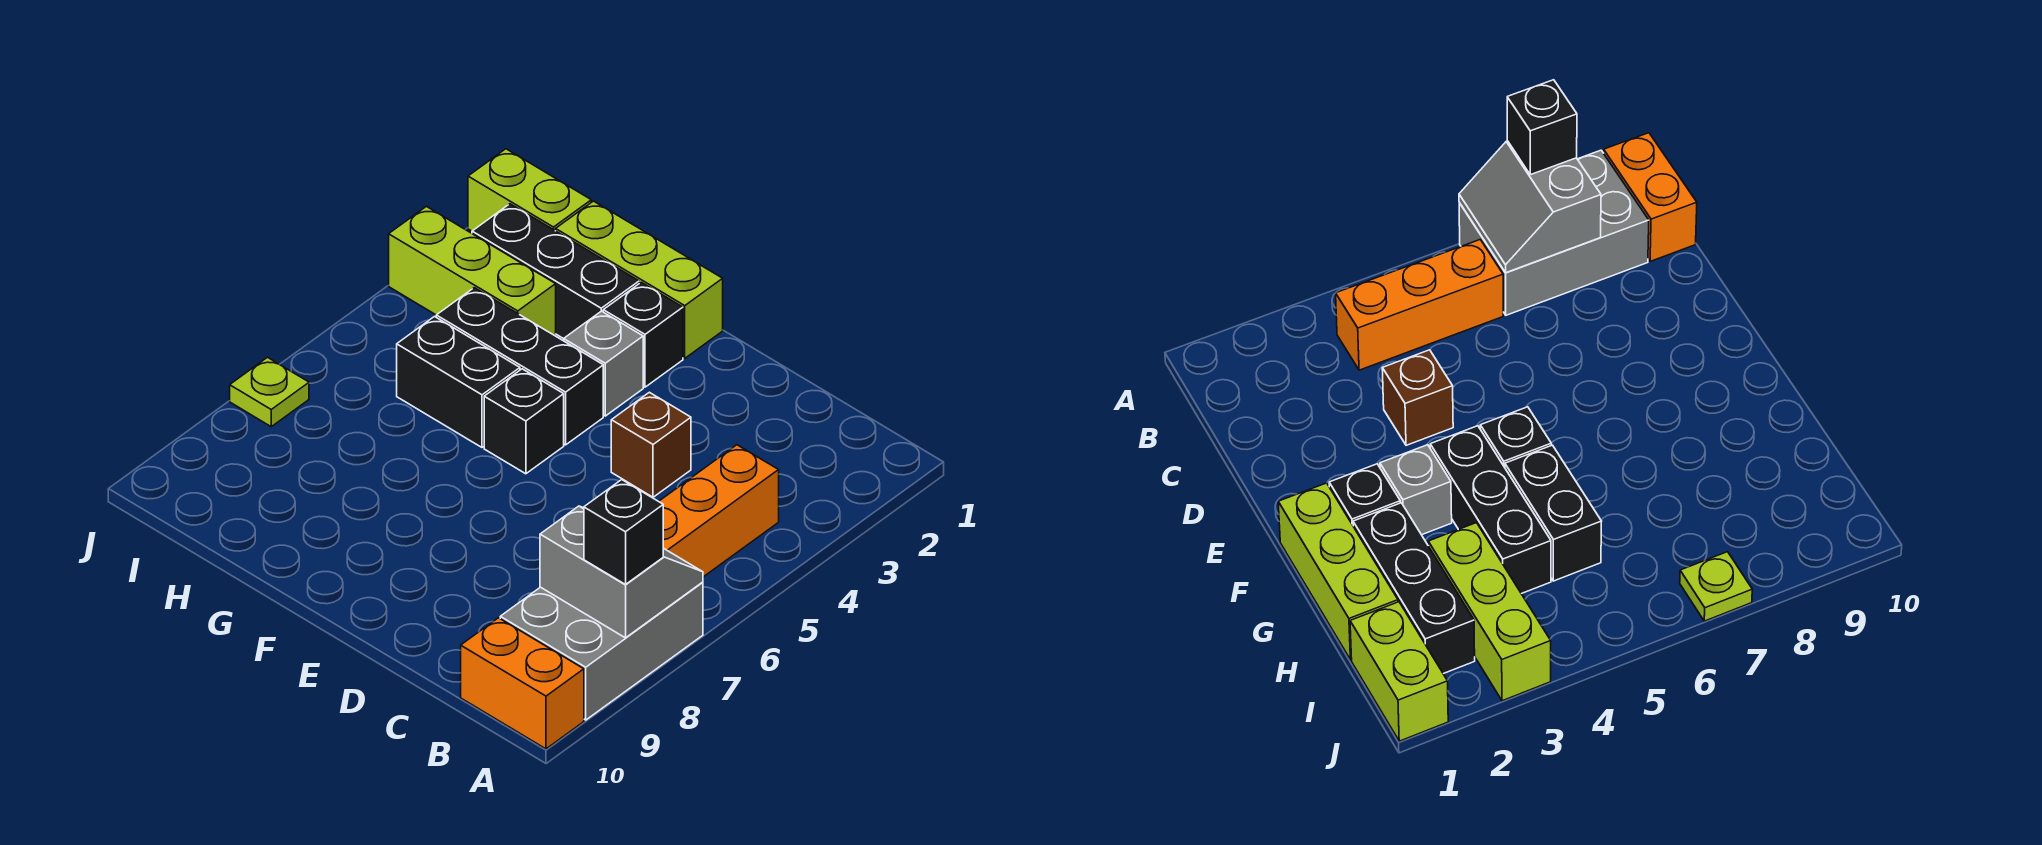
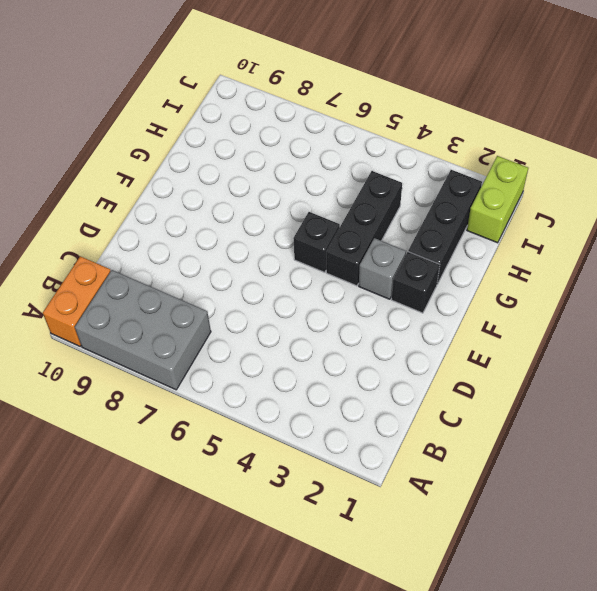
none -> orange brick B4:B6 level 1
none -> brown brick D4 level 1
none -> lime brick F1:H1 level 1

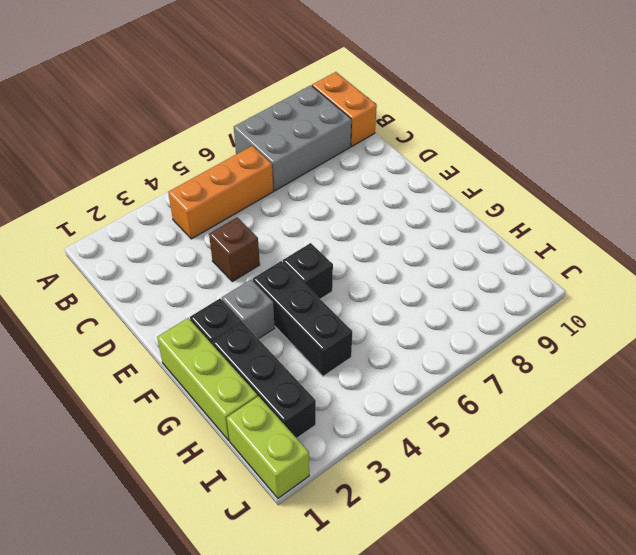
none -> black brick G5:H5 level 1
none -> lime brick H3:J3 level 1
none -> lime plate J7 level 1

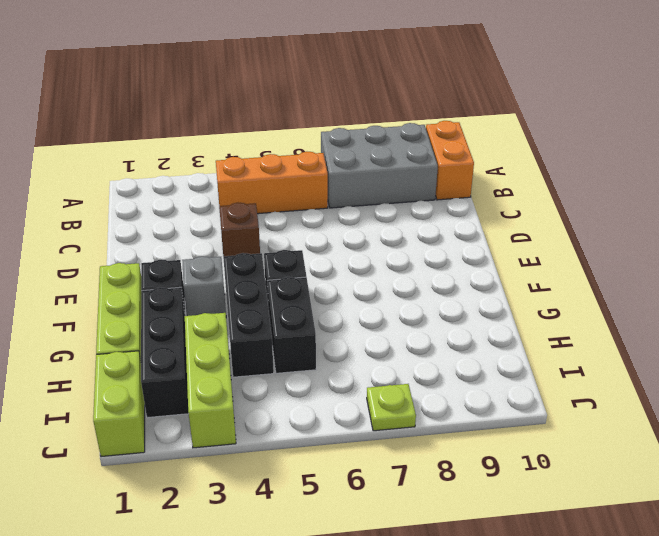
none -> grey slope A7:B8 level 2 top 8
none -> black brick A8 level 3

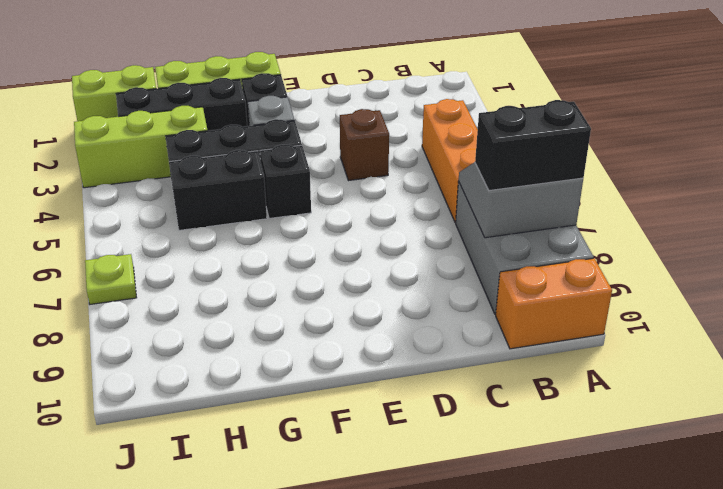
black brick A8:B8 level 3 -> black brick A8 level 3

